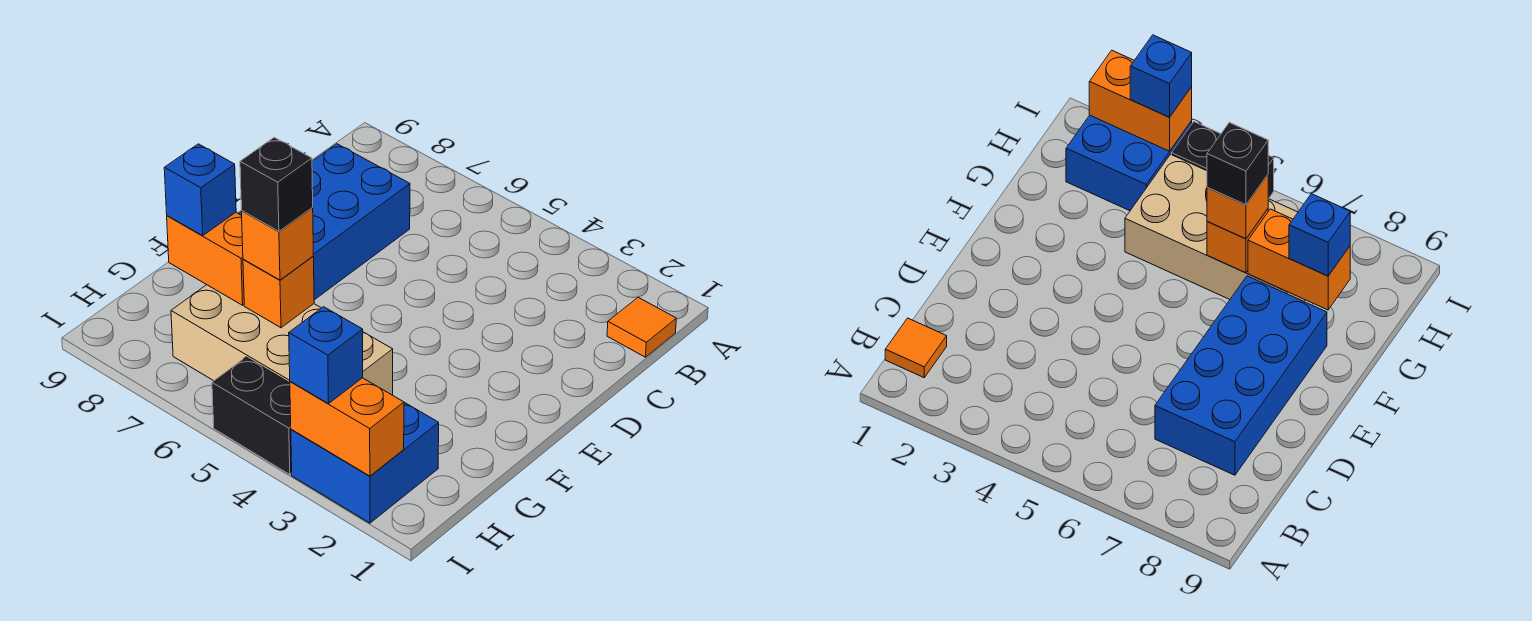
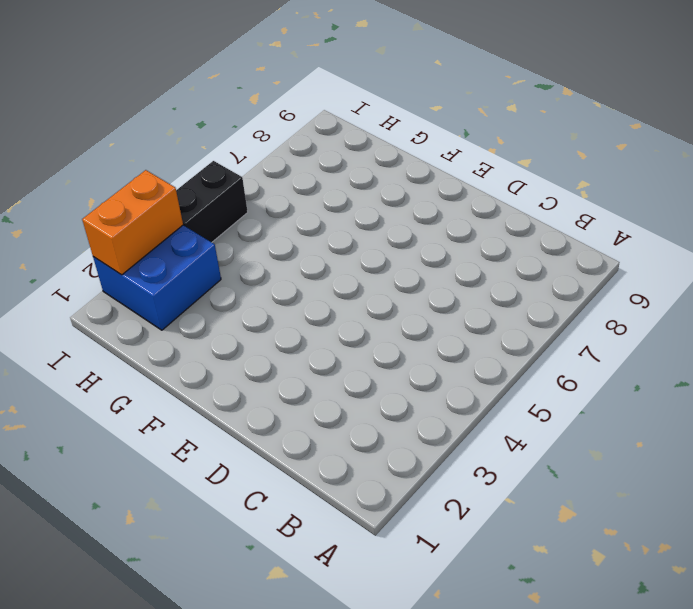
none -> orange tile B1 level 1
none -> blue brick C7:F8 level 1
none -> tan brick G4:H7 level 1

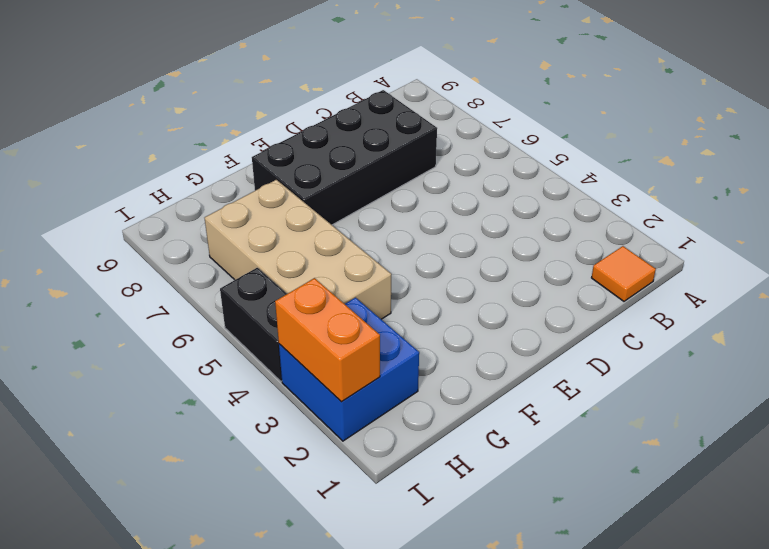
black brick C7:F8 level 1 -> blue brick C7:F8 level 1
none -> orange brick G6 level 2
none -> orange brick G7:G8 level 2
none -> orange brick G6 level 3

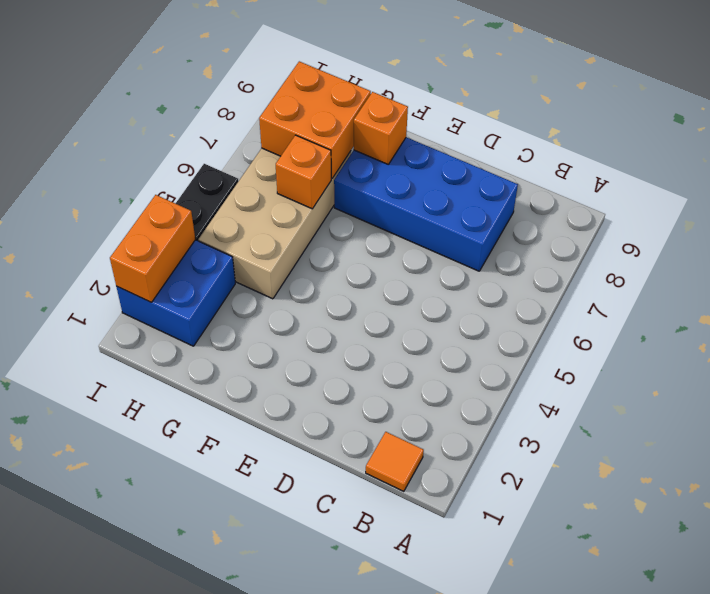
orange brick F8 level 2 -> orange brick G6 level 3
orange brick G7:H8 level 2 -> orange brick G7:G8 level 2
none -> blue brick G8 level 3
none -> blue brick I3 level 3
none -> black brick G6 level 4

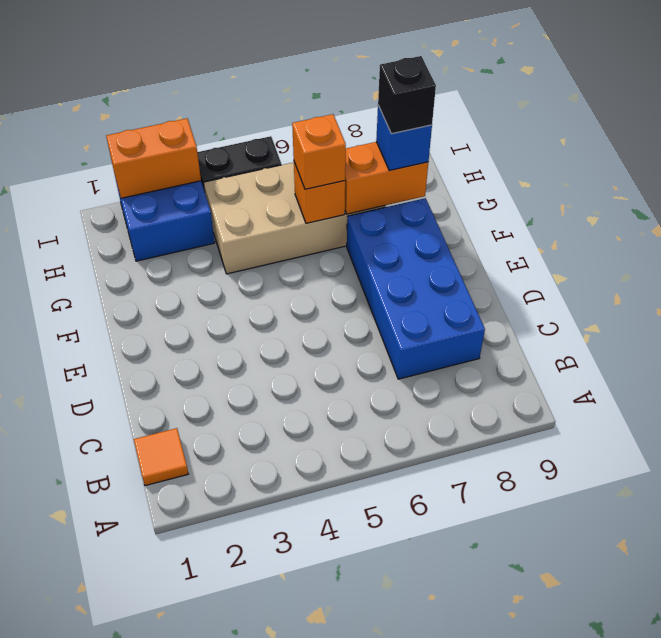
black brick G8 level 4 -> black brick G6 level 4
none -> blue brick I3 level 3

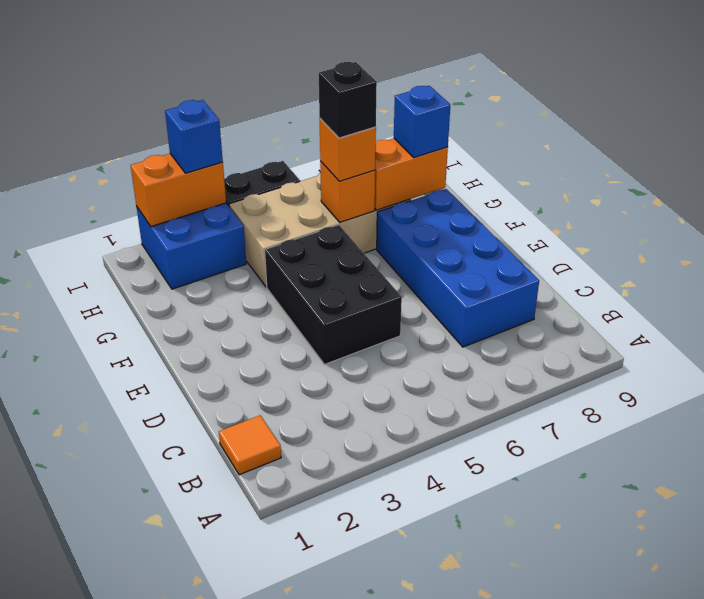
black brick D4:F5 level 1 -> none

